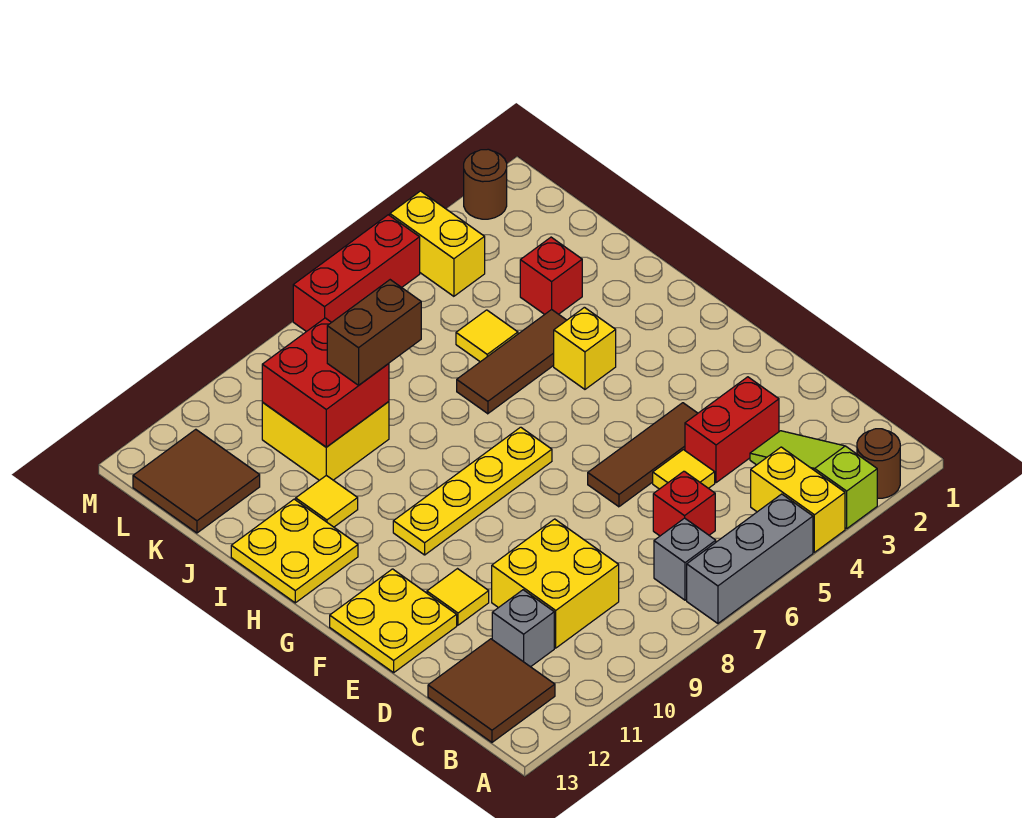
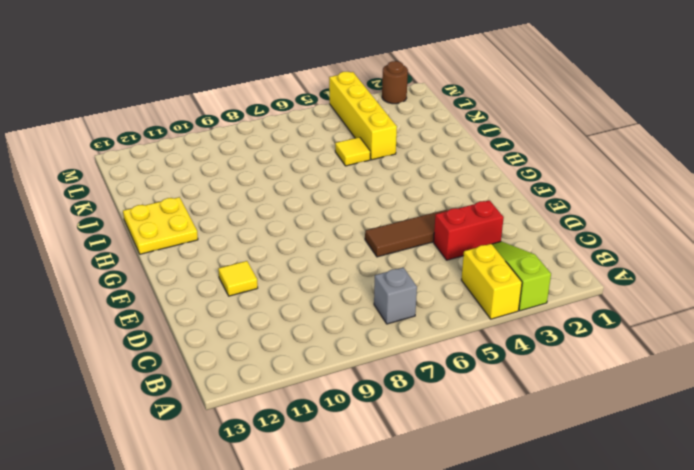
yellow brick J4:M4 level 1 -> yellow brick L4:M4 level 1
none -> brown round brick A2 level 1
none -> grey brick A5:A7 level 1
none -> brown tile B12:C13 level 1

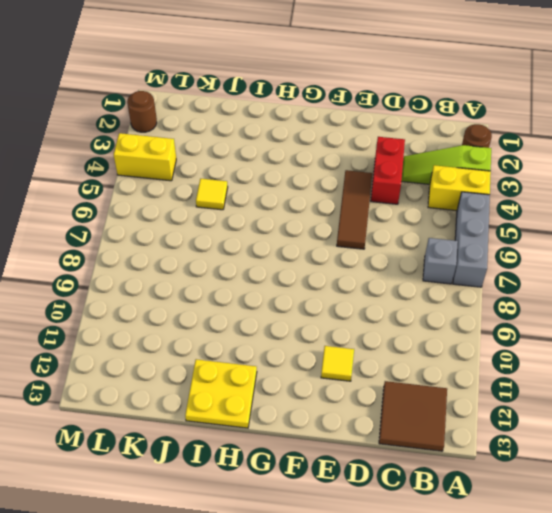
none -> red brick C6 level 1
none -> yellow brick C9:D10 level 1
none -> grey brick C11 level 1

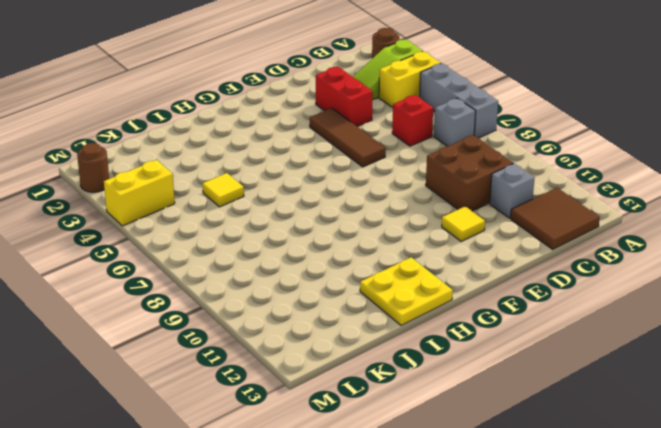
brown brick C9:D10 level 1 -> yellow brick C9:D10 level 1
none -> yellow tile D5 level 1
none -> yellow plate E12:F13 level 1
none -> yellow plate G7:G10 level 1

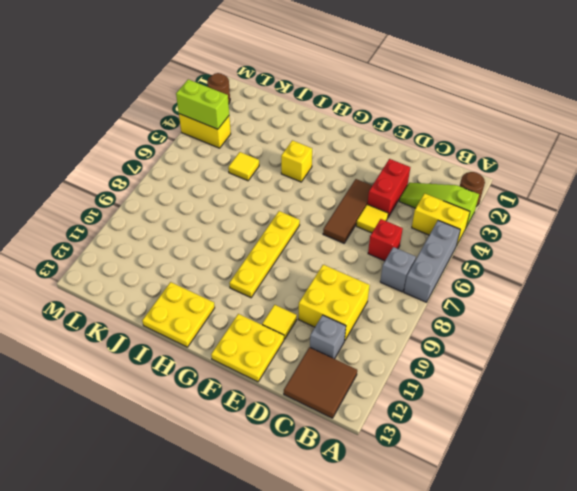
lime brick L4:M4 level 2 -> none
none -> brown tile I4:I6 level 1
none -> yellow tile I11 level 1
none -> red brick J3 level 1

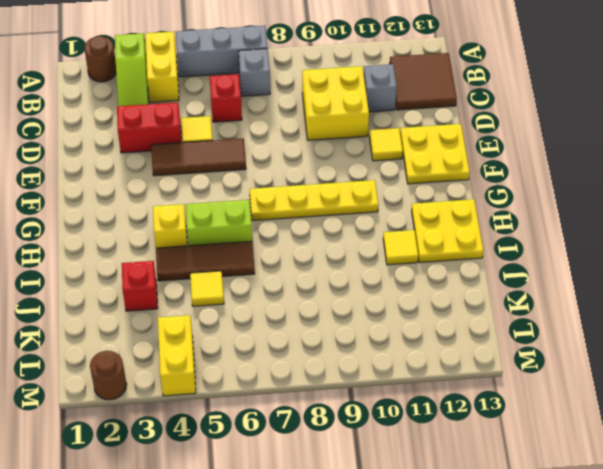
lime brick H5:H6 level 1 -> none
none -> yellow brick J9:K10 level 1
none -> brown tile K12:L13 level 1
none -> red brick M5:M7 level 1

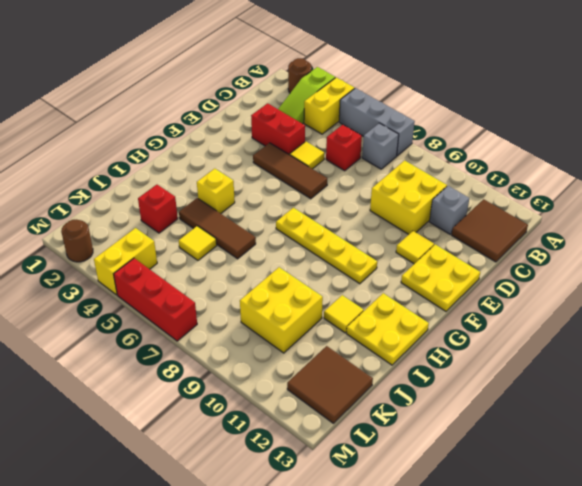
none -> red brick J9:K10 level 2
none -> brown brick J8:J9 level 3

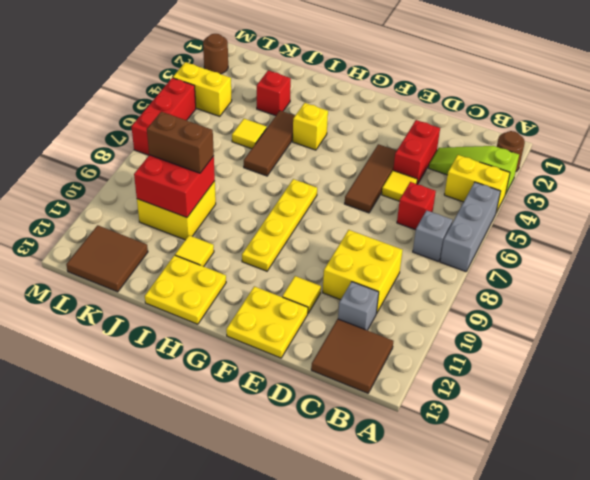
brown brick J9:K9 level 3 -> brown brick J8:J9 level 3

